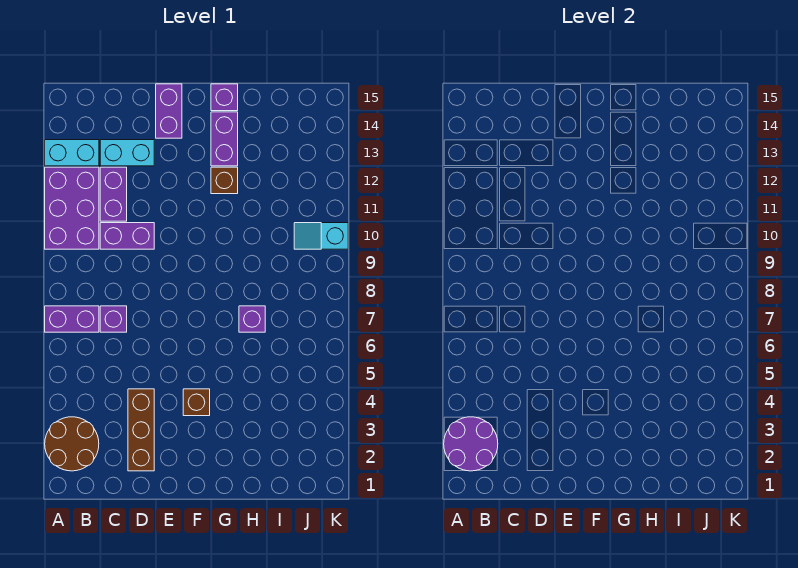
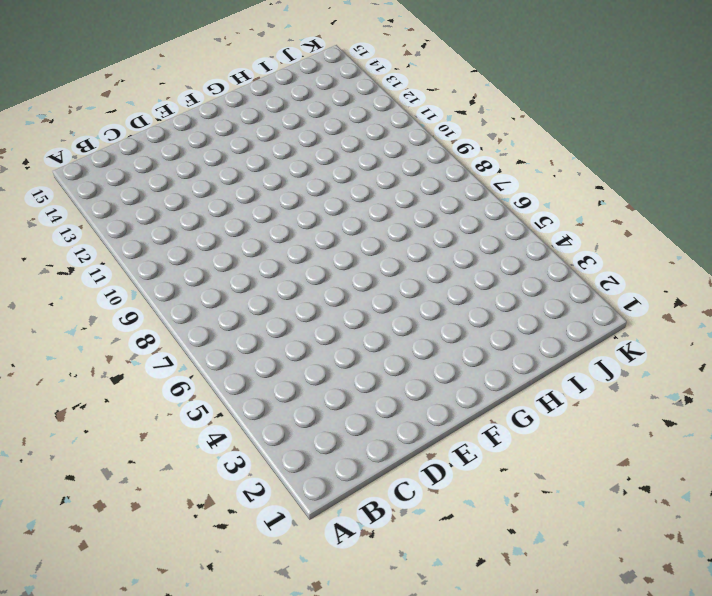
none -> brown round brick A2:B3 level 1
none -> purple brick A7:B7 level 1
none -> purple brick A10:B12 level 1

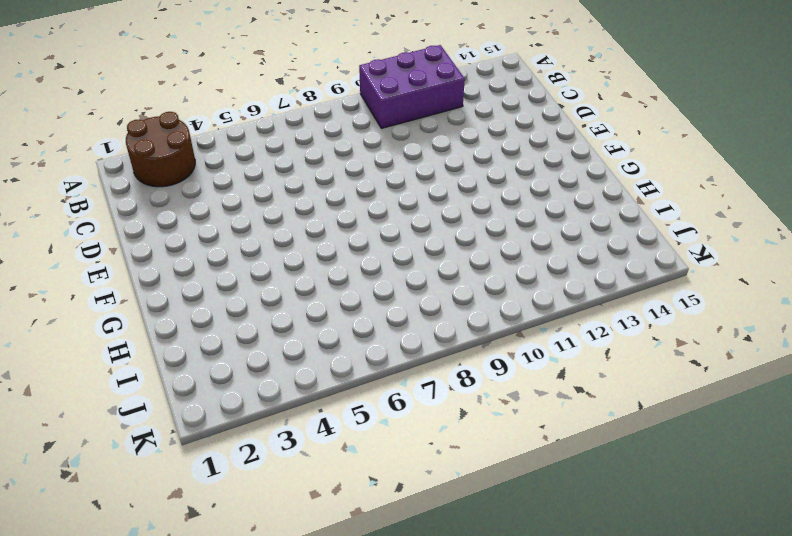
none -> purple brick A7:B7 level 1
none -> cyan brick A13:B13 level 1
none -> purple brick C7 level 1

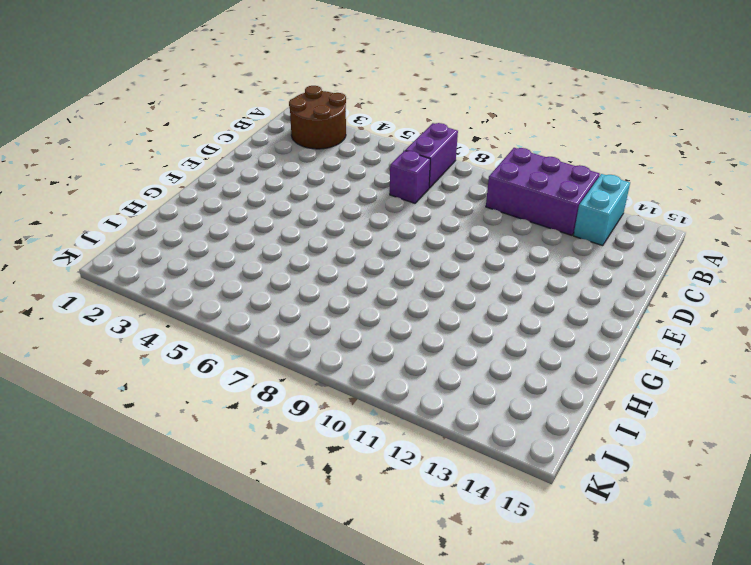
none -> purple brick C10:D10 level 1
none -> purple brick C11:C12 level 1
none -> cyan brick C13:D13 level 1

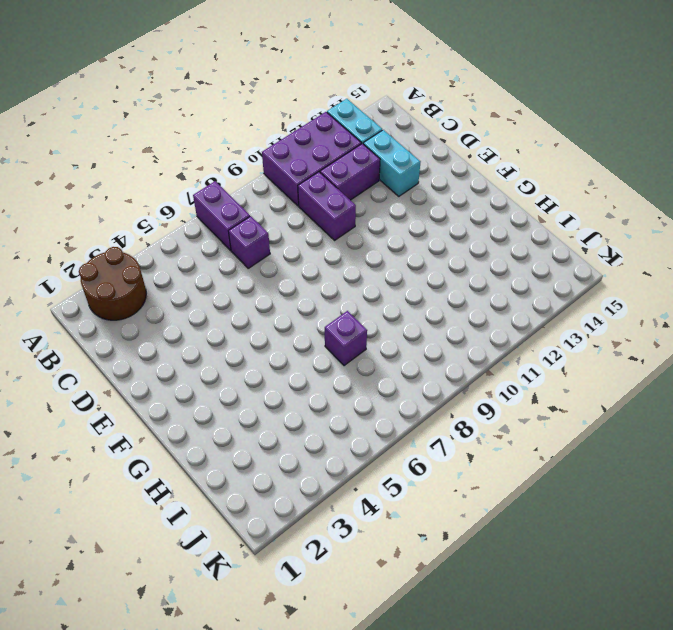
none -> brown brick D2:D4 level 1
none -> purple brick E14:E15 level 1
none -> brown brick F4 level 1

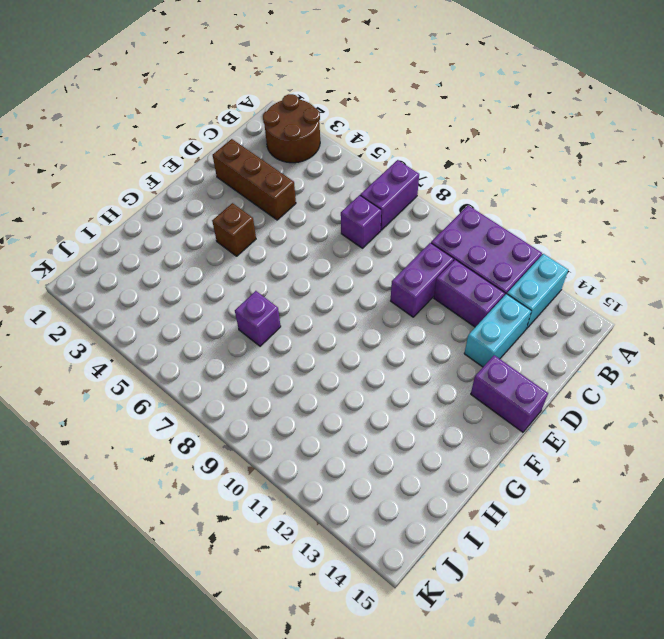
none -> brown brick G12 level 1
none -> purple brick G13:G14 level 1
none -> purple brick G15 level 1

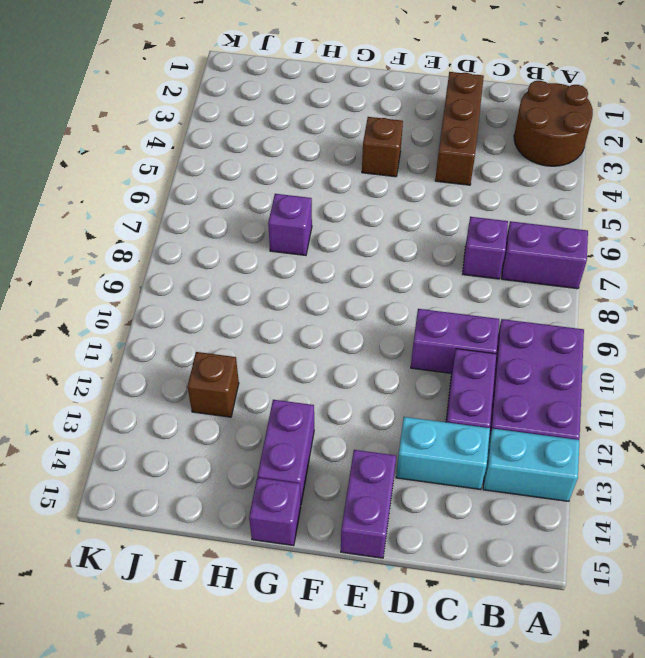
brown brick I12 level 1 -> brown brick G12 level 1
none -> cyan slope J10:K10 level 1 top K
none -> purple round brick A2:B3 level 2

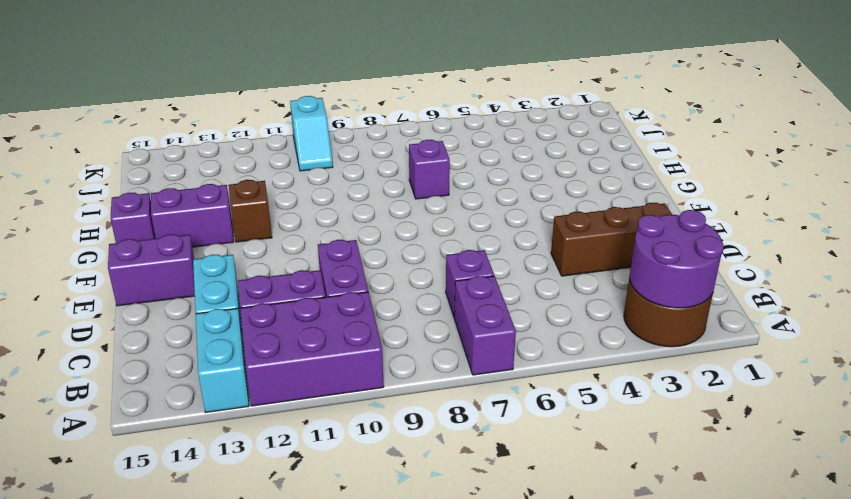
none -> brown brick F4 level 1

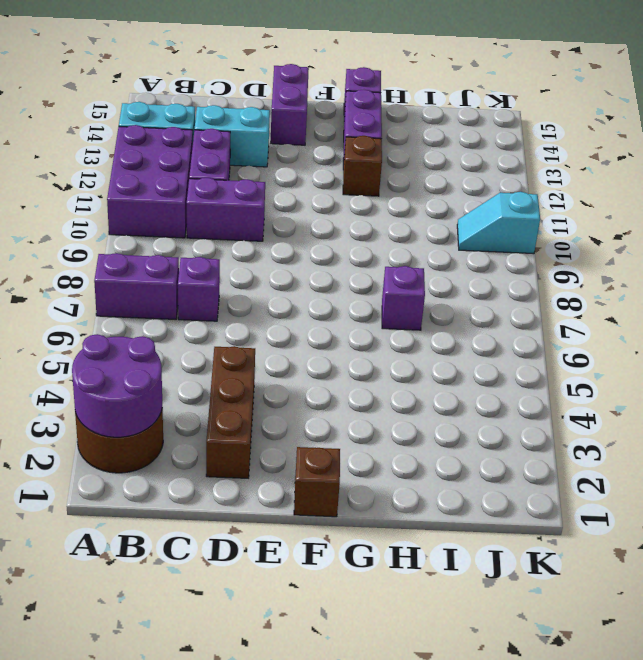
brown brick F1 level 1 -> brown brick F4 level 1

